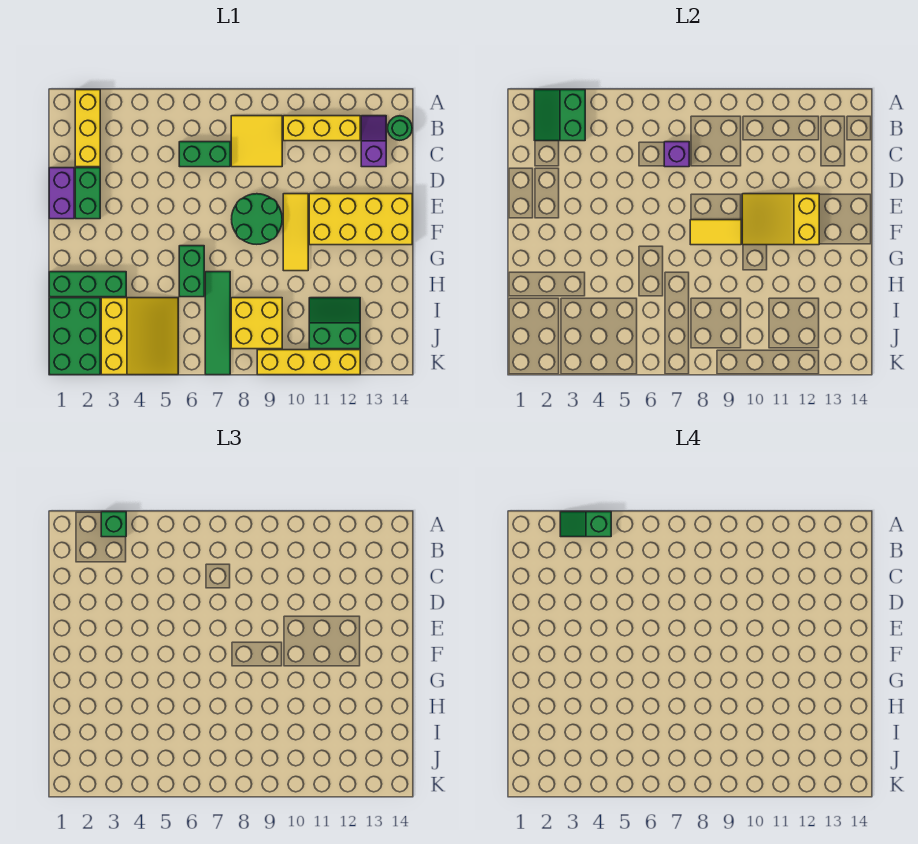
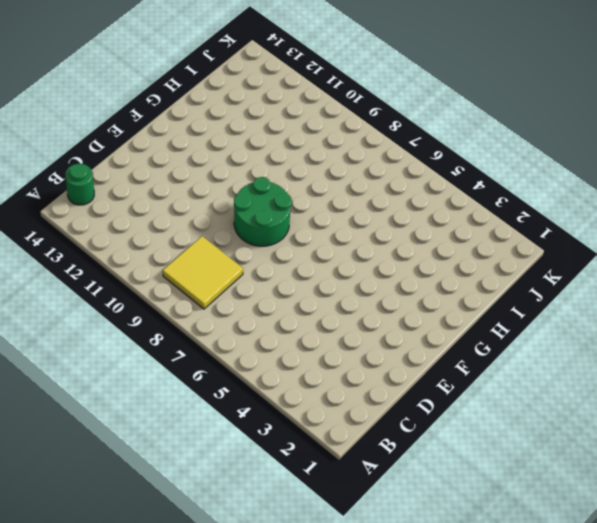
none -> yellow brick A2:C2 level 1
none -> yellow brick B10:B12 level 1
none -> purple slope B13:C13 level 1 top C

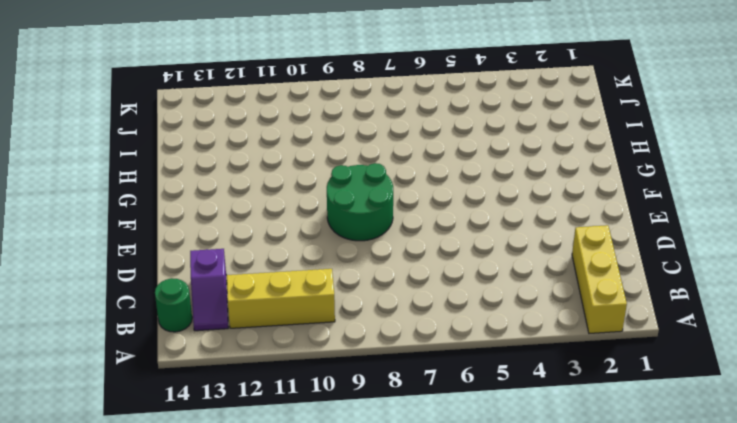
none -> yellow tile B8:C9 level 1
none -> green brick C6:C7 level 1
none -> purple brick D1:E1 level 1

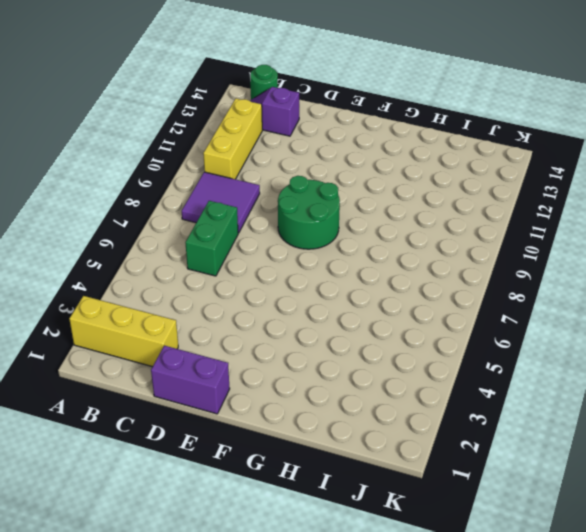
purple tile B8:C9 level 1 -> yellow tile B8:C9 level 1
none -> green brick D2:E2 level 1
none -> yellow tile E10:G10 level 1
none -> yellow brick E11:F14 level 1

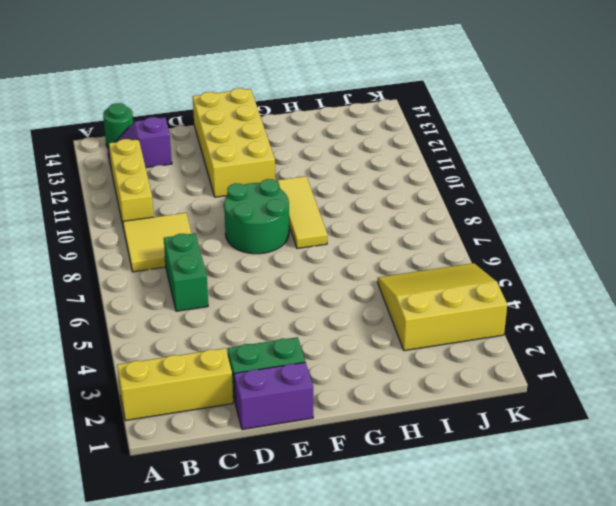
yellow tile G8:G10 level 1 -> yellow tile E10:G10 level 1
none -> green brick G6:H6 level 1
none -> green brick H1:H3 level 1
none -> green tile H7:K7 level 1

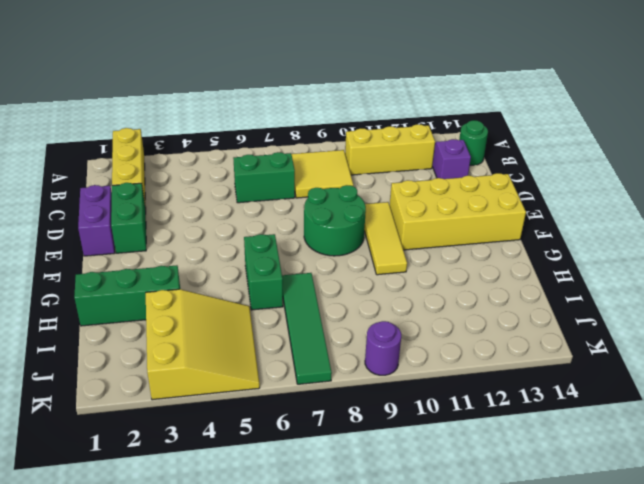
purple round brick K9 level 1 -> yellow brick K9:K12 level 1
none -> green brick I1:K2 level 1
none -> yellow brick I8:J9 level 1
none -> green slope I11:J12 level 1 top J

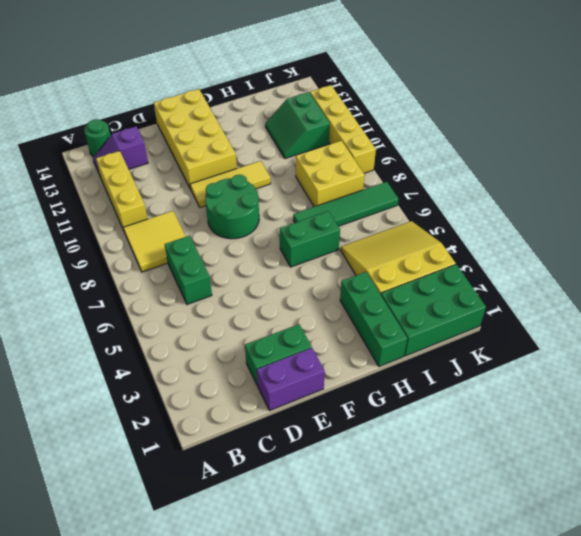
none -> yellow brick A2:C2 level 1
none -> green slope A2:B3 level 2 top 3
none -> purple brick C7 level 2

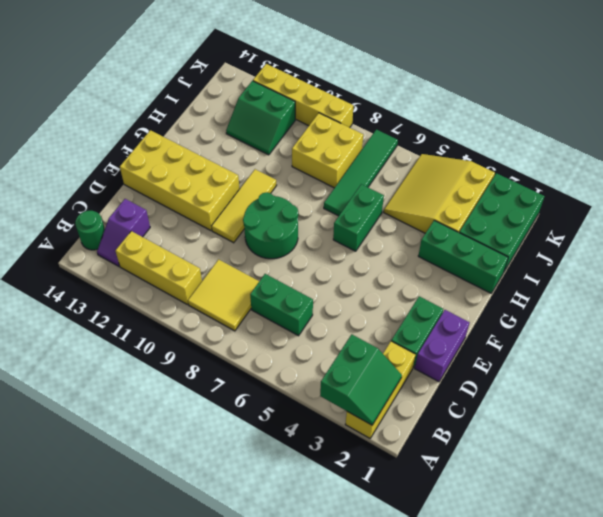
none -> purple brick C7 level 2
none -> yellow slope E10:F12 level 2 top 12
none -> yellow tile F8:F9 level 2

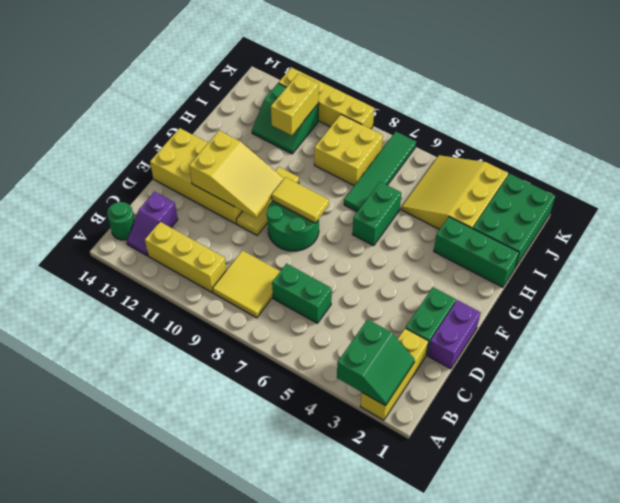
yellow brick I11:J11 level 2 -> none
none -> purple brick C7 level 2
none -> green brick A3 level 3
none -> green slope A3:A4 level 4 top 4

